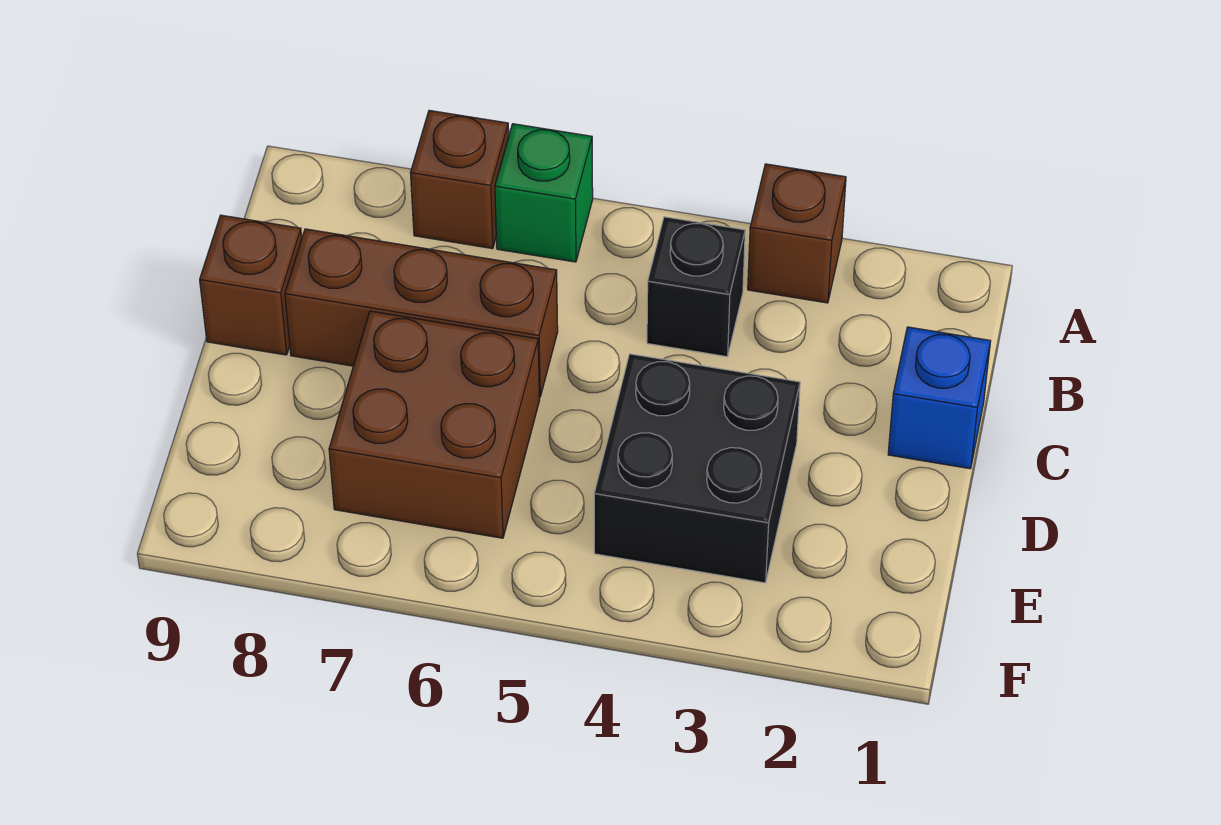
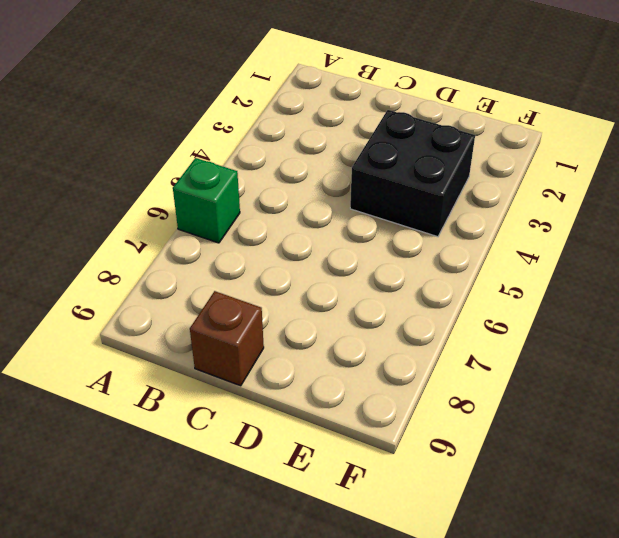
none -> brown brick A3 level 1
none -> brown brick A7 level 1

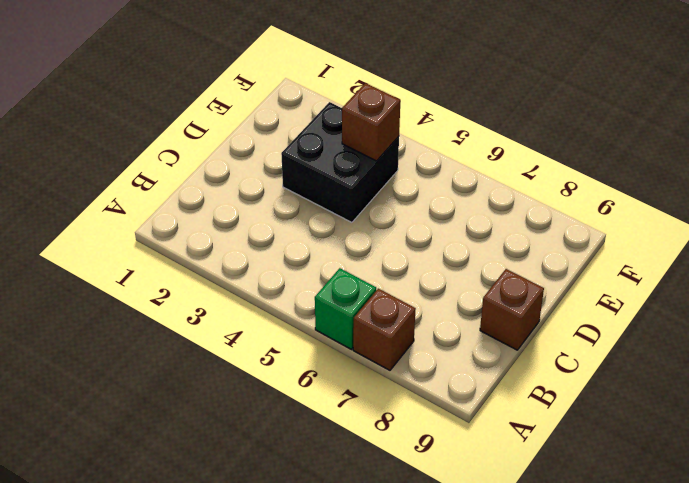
brown brick E4 level 2 -> brown brick A3 level 1
none -> black brick B4 level 1
none -> blue brick C1 level 1

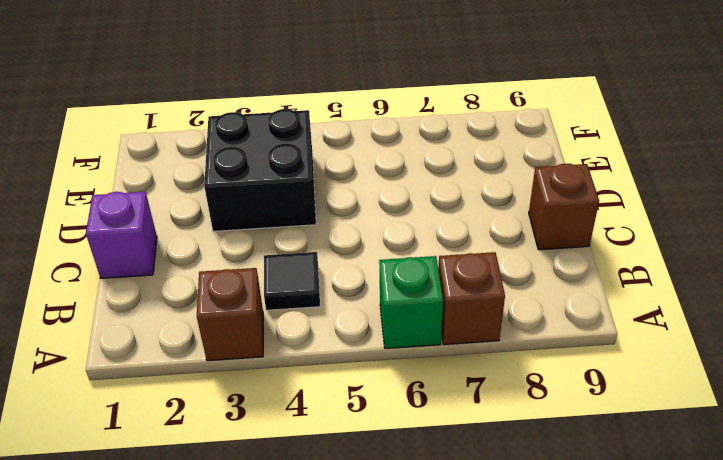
black tile B4 level 1 -> black brick B4 level 1
purple brick C1 level 1 -> blue brick C1 level 1
none -> brown brick C6:C8 level 1
none -> brown brick D6:E7 level 1

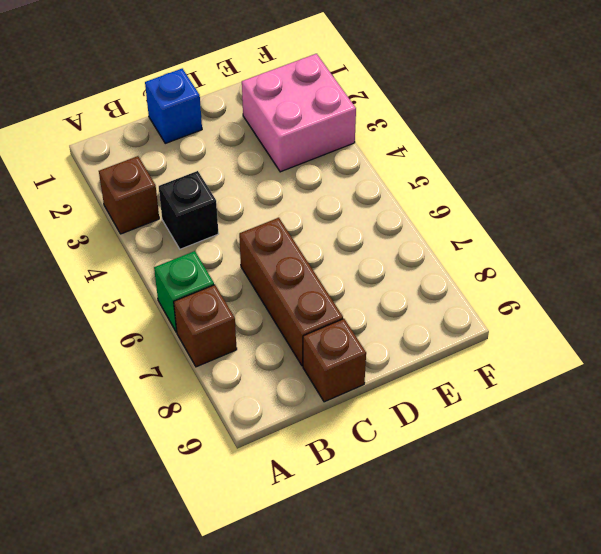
pink brick E2:F3 level 1 -> black brick D3:E4 level 1
none -> brown brick D6:E7 level 1

